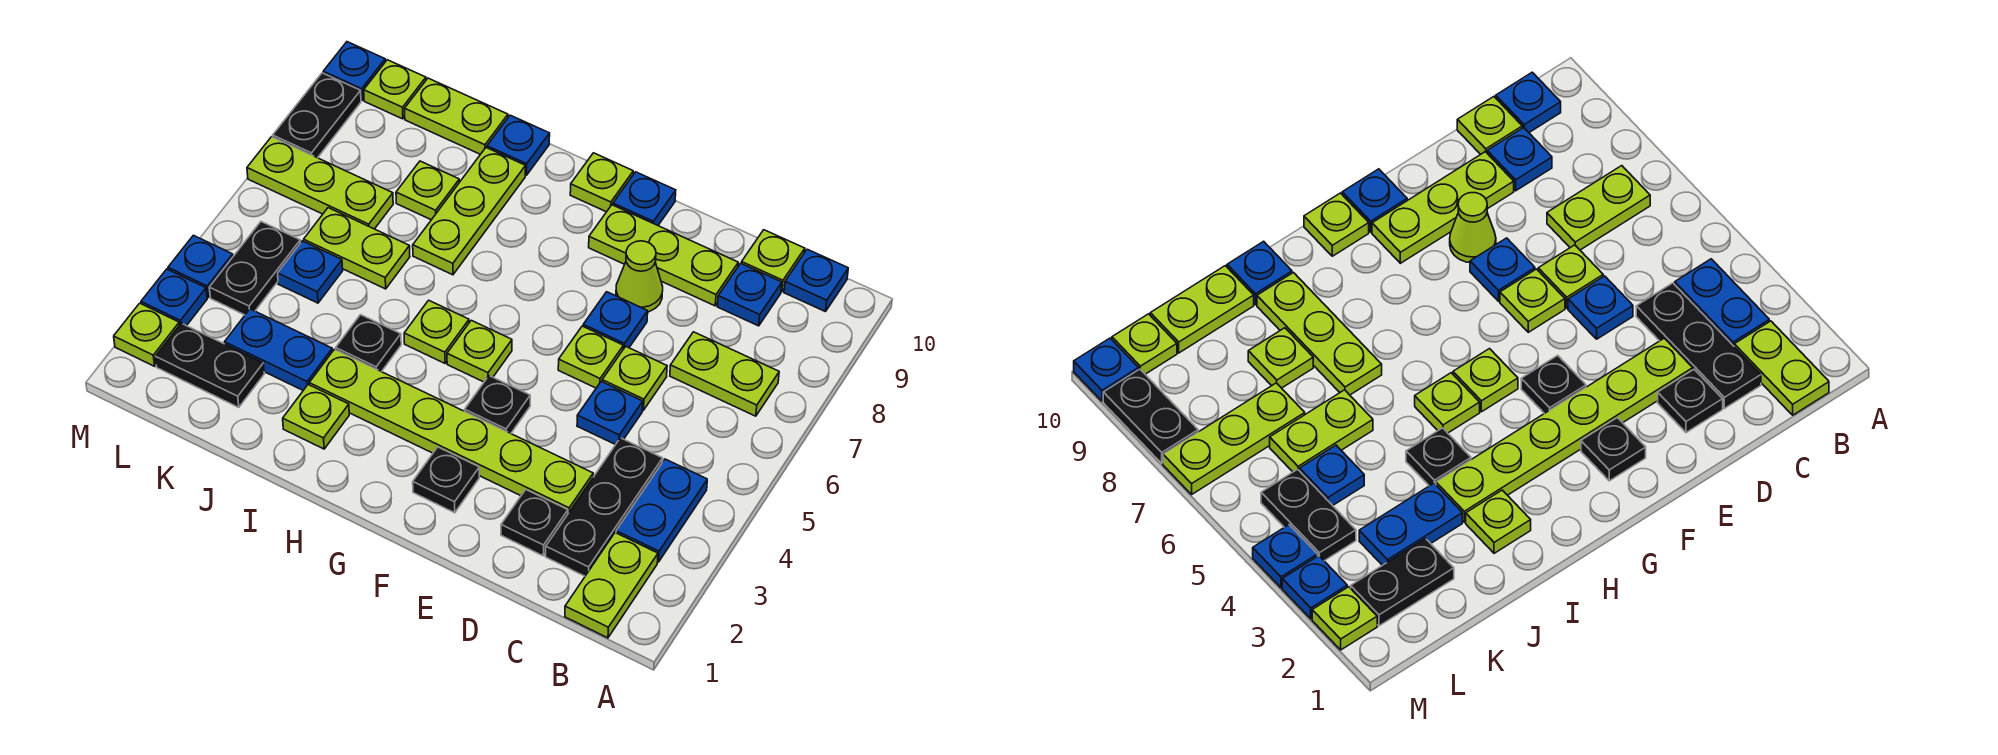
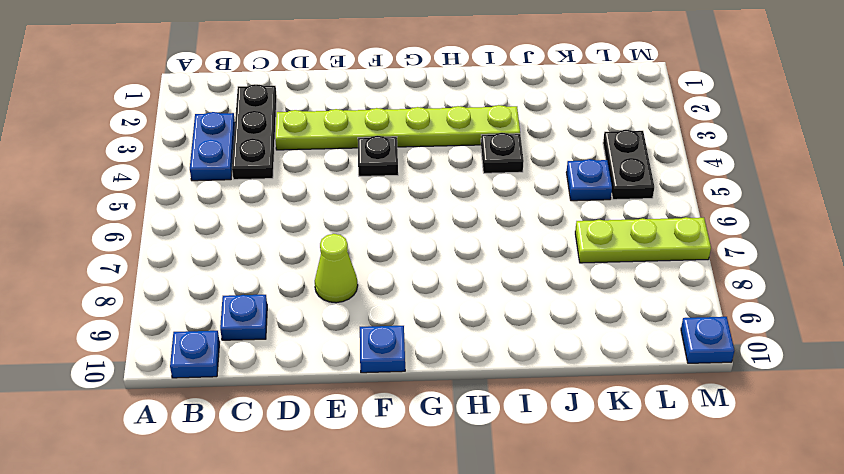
none -> lime plate B1:B2 level 1
none -> lime plate B7:C7 level 1
none -> lime plate C10 level 1
none -> black plate D2 level 1

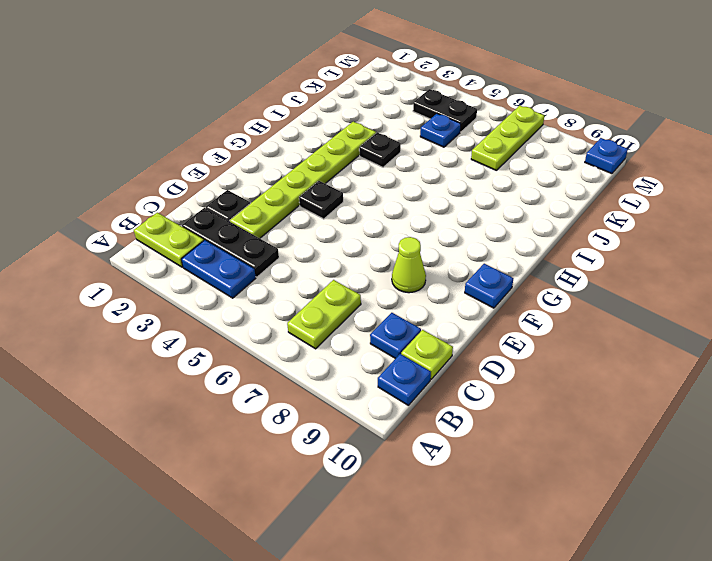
none -> blue plate D5 level 1
none -> lime plate D6 level 1
none -> lime plate D9:F9 level 1
none -> lime plate E6 level 1

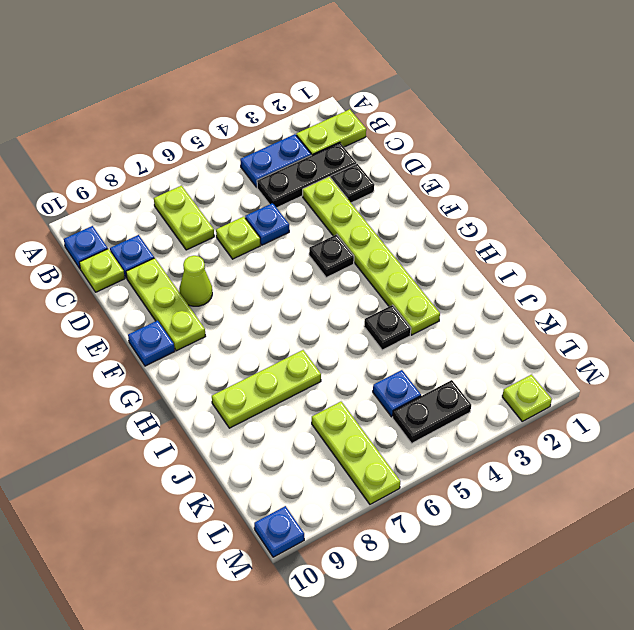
none -> lime plate E6 level 1
none -> blue plate E7 level 1
none -> black plate F2 level 1
none -> lime plate G5 level 1

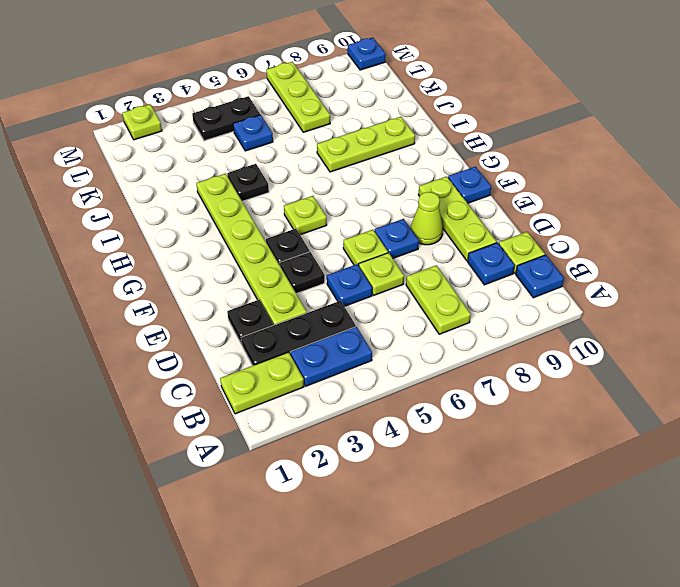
black plate E4 level 1 -> black plate F2 level 1
none -> lime plate G10 level 1
none -> lime plate H5 level 1
none -> lime plate I2 level 1
none -> blue plate I10 level 1

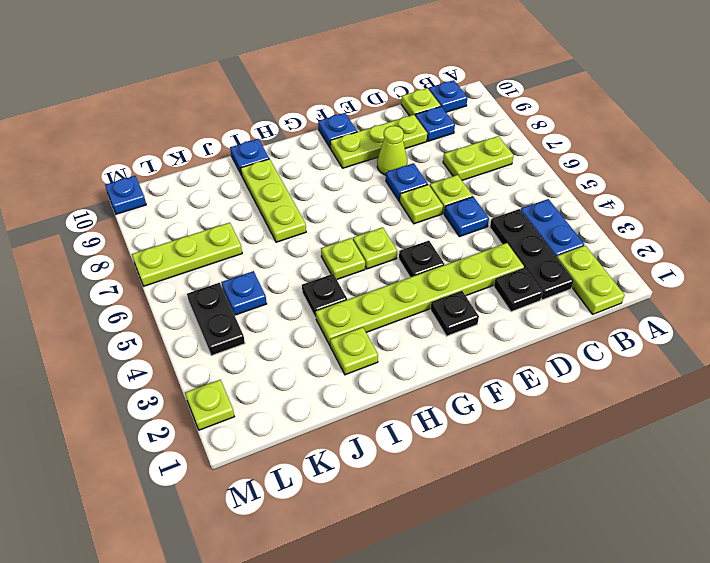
none -> lime plate G10 level 1
none -> blue plate J3:K3 level 1
none -> lime plate J6:K6 level 1
none -> lime plate J8 level 1

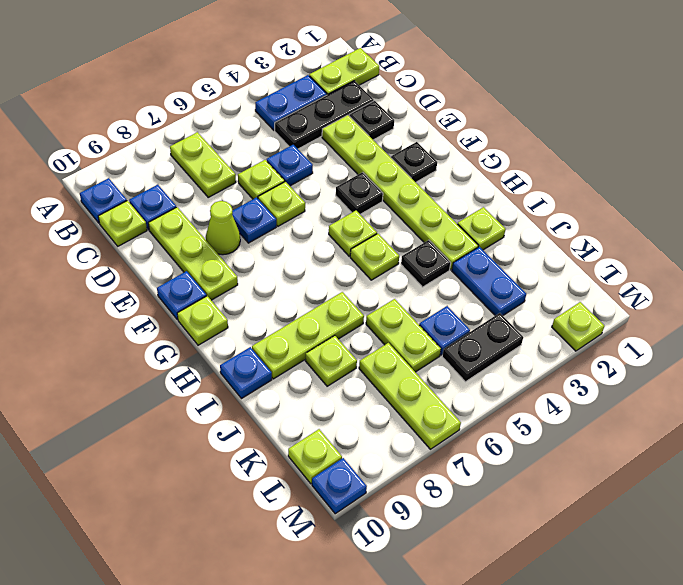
none -> lime plate J10:K10 level 1
none -> black plate K2:L2 level 1
none -> blue plate M3 level 1
none -> blue plate M4 level 1

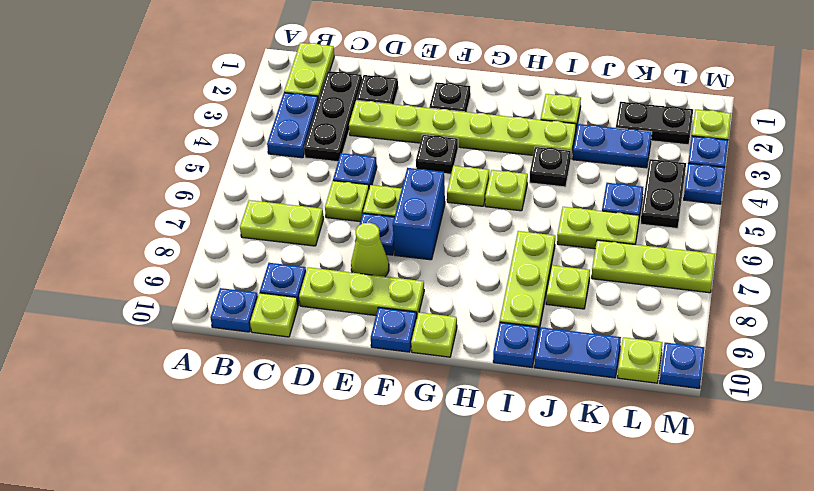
blue brick F6:F7 level 1 -> none
blue plate J10:K10 level 1 -> lime plate J10:K10 level 1
none -> black plate M8:M9 level 1

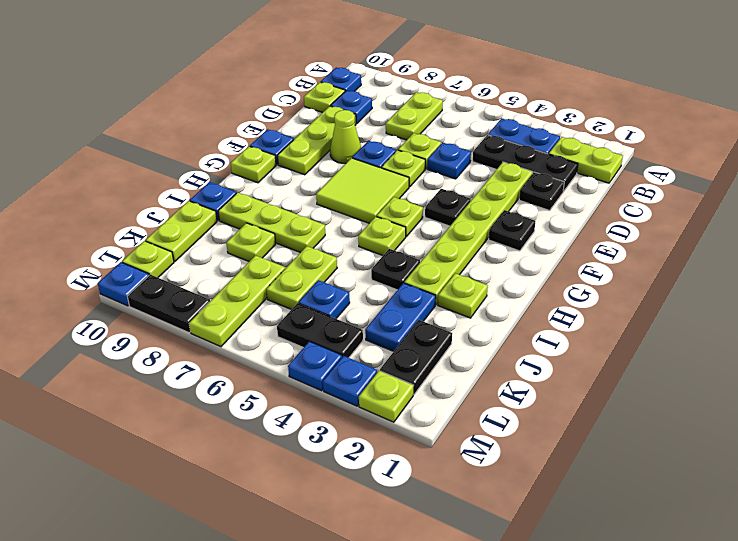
lime tile F6:G7 level 1 -> none

